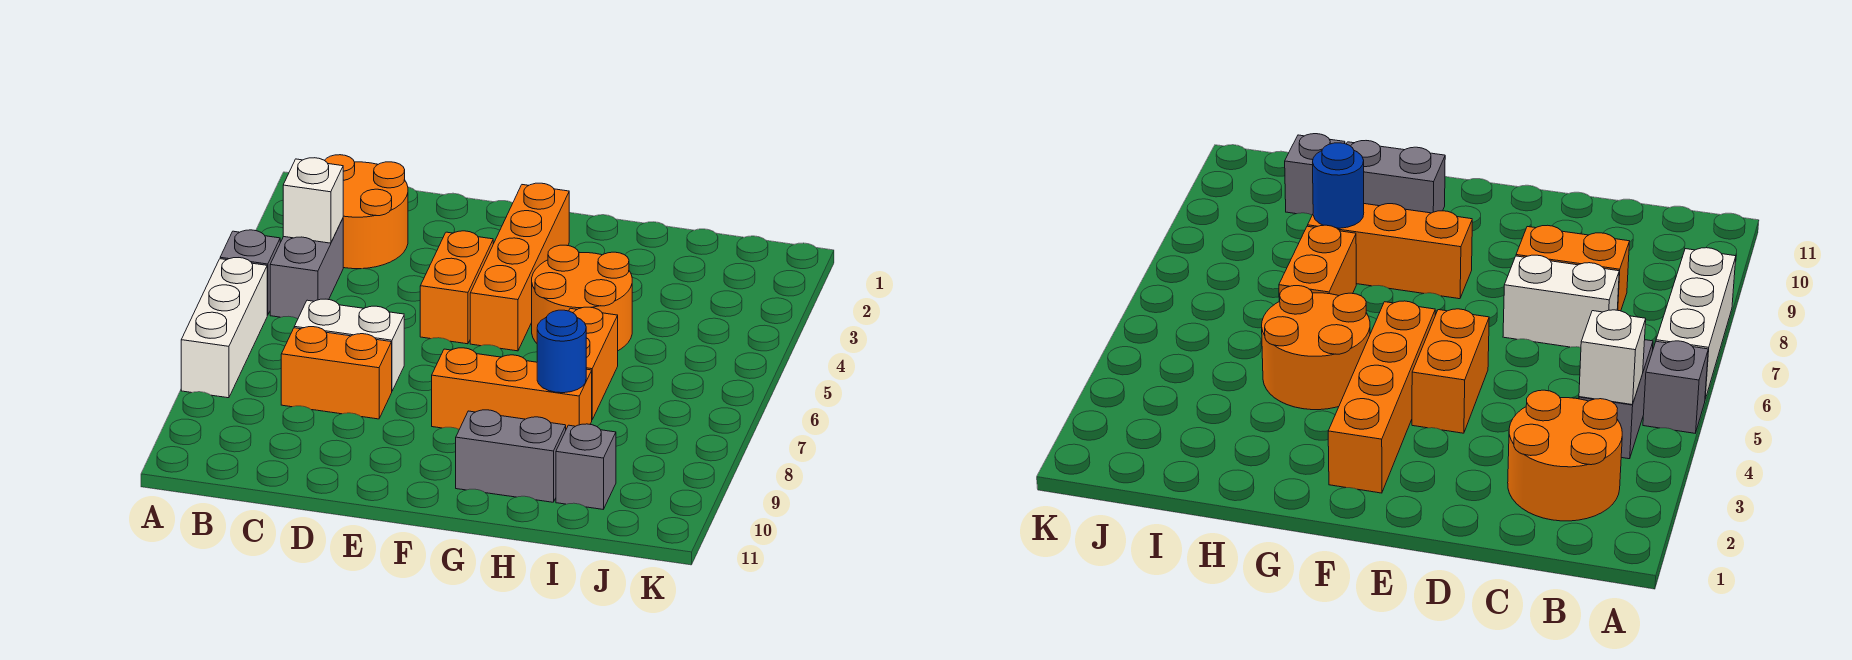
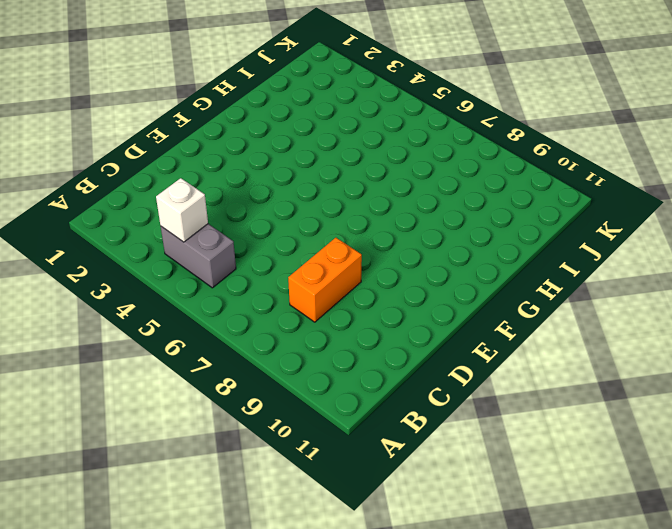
none -> grey brick A5 level 1
none -> white brick A6:A8 level 1
none -> orange round brick B2:C3 level 1

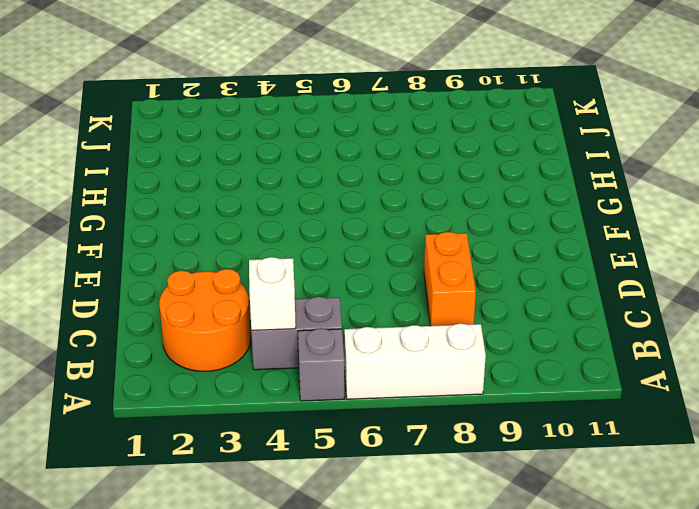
none -> white brick C7:D7 level 1
none -> orange brick E4:E5 level 1
none -> orange brick F2:F5 level 1

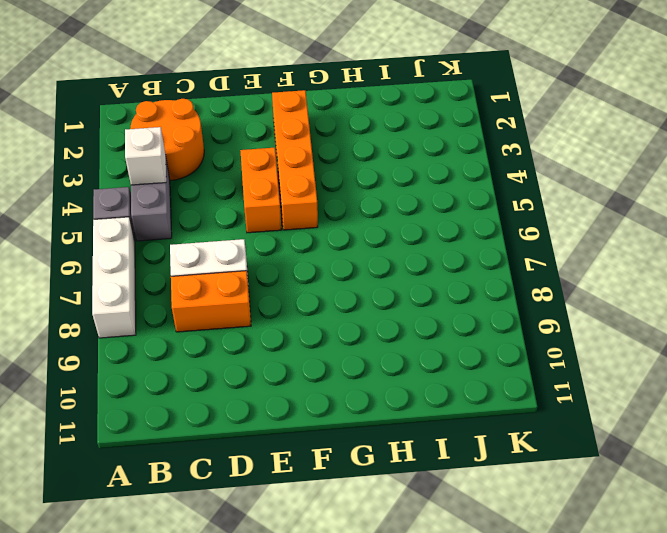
none -> orange brick F8:H8 level 1
none -> orange round brick G4:H5 level 1
none -> grey brick G10:H10 level 1

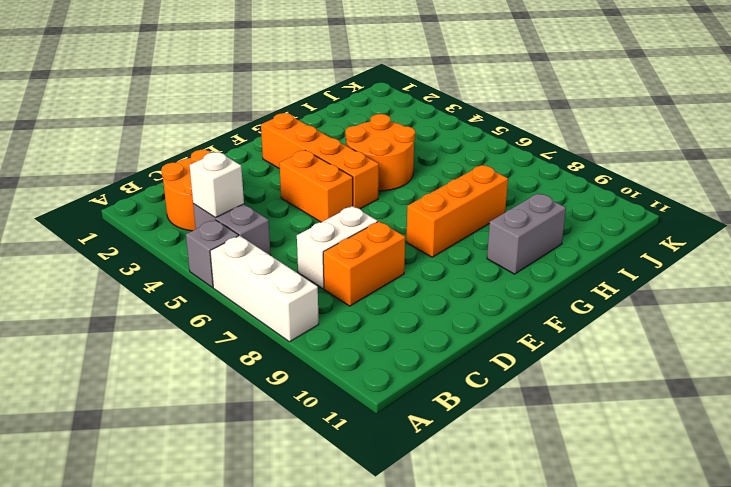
none -> orange brick H6:H7 level 1
none -> grey brick I10 level 1
none -> blue round brick H8 level 2

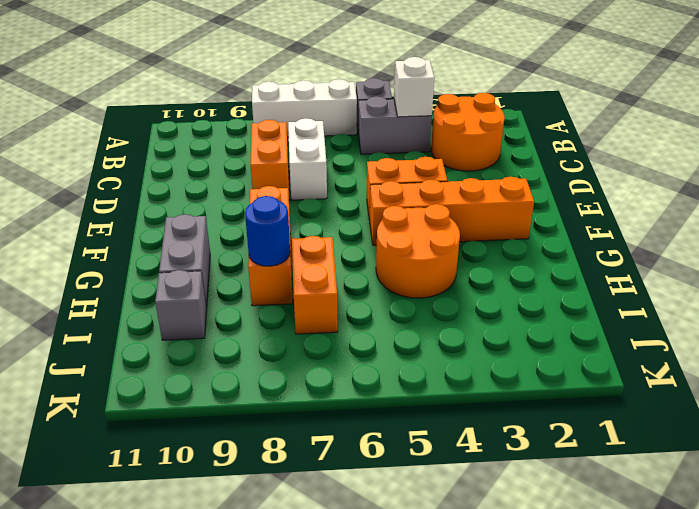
orange brick H7:I7 level 1 -> orange brick H6:H7 level 1

